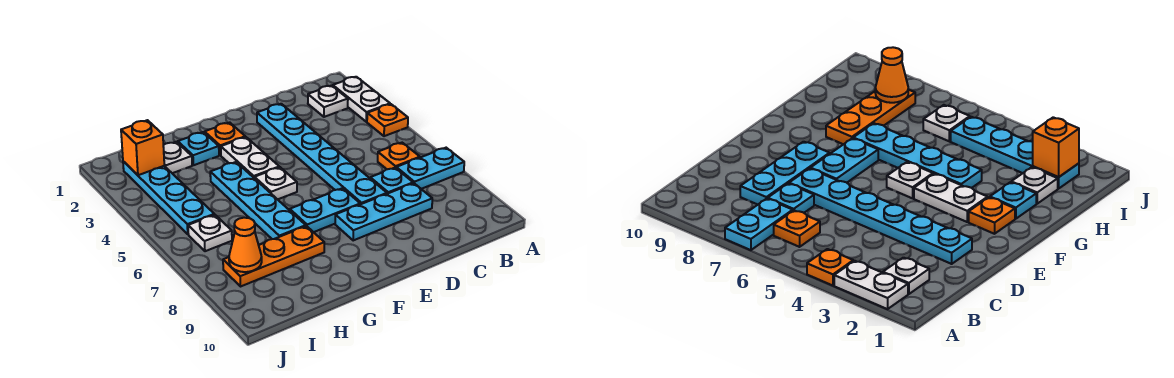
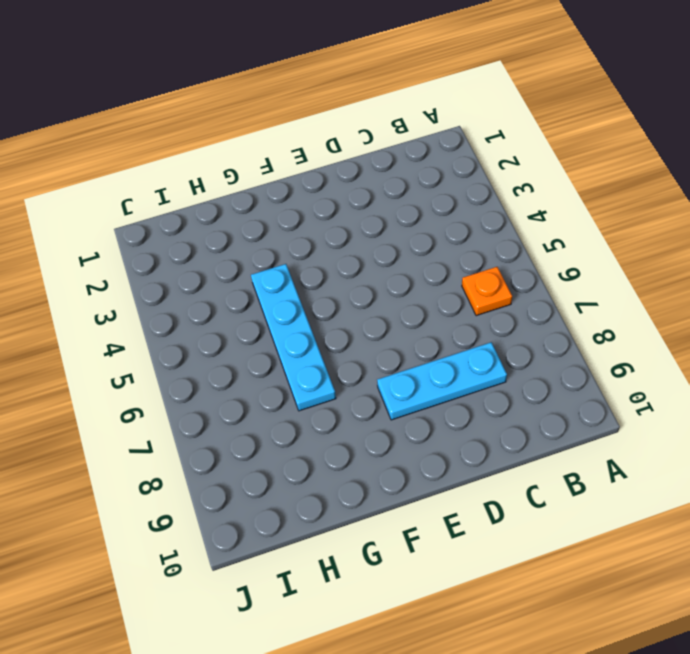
none -> white plate A2:A3 level 1
none -> orange plate A4 level 1
none -> cyan plate A7:B7 level 1

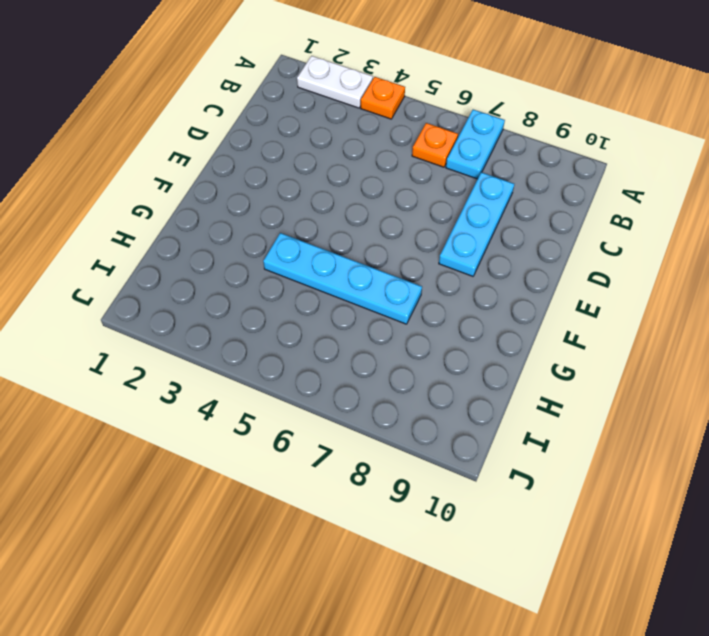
none -> white plate B2 level 1
none -> cyan plate C7 level 1
none -> cyan plate D2:D7 level 1

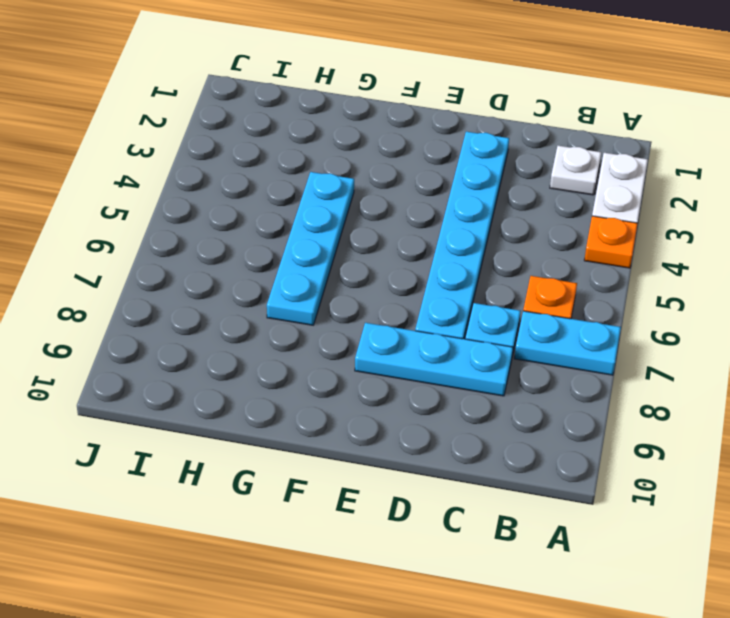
none -> cyan plate E7:F7 level 1
none -> orange plate F2 level 1
none -> white plate F3:F4 level 1

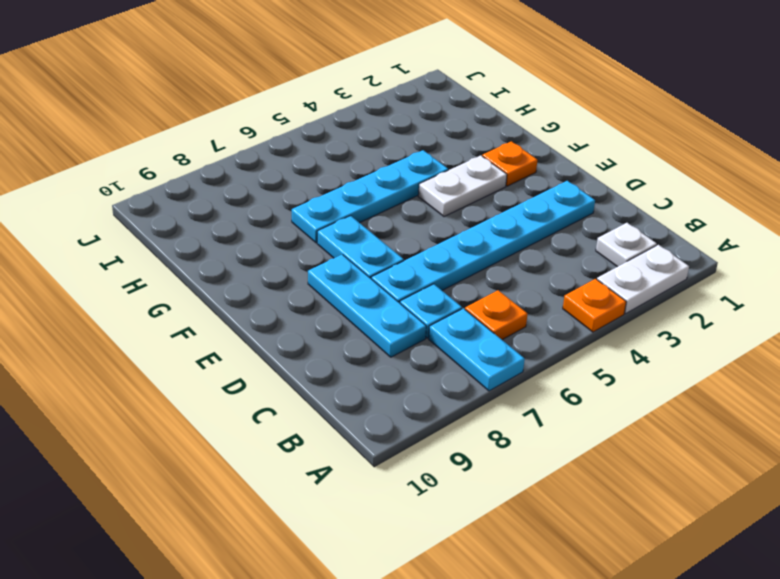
none -> white plate F5 level 1
none -> cyan plate G2 level 1
none -> orange plate G8:I8 level 1

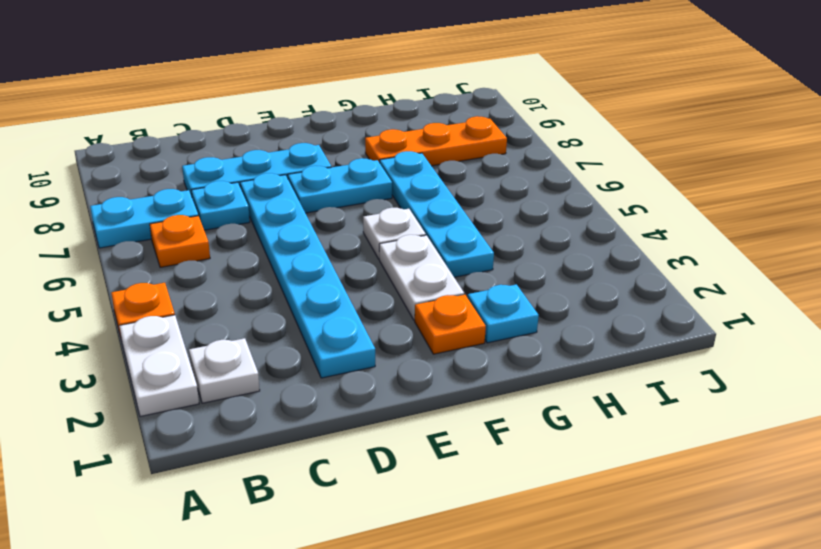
none -> white plate H2 level 1
none -> cyan plate I2:I5 level 1
none -> white plate I6 level 1

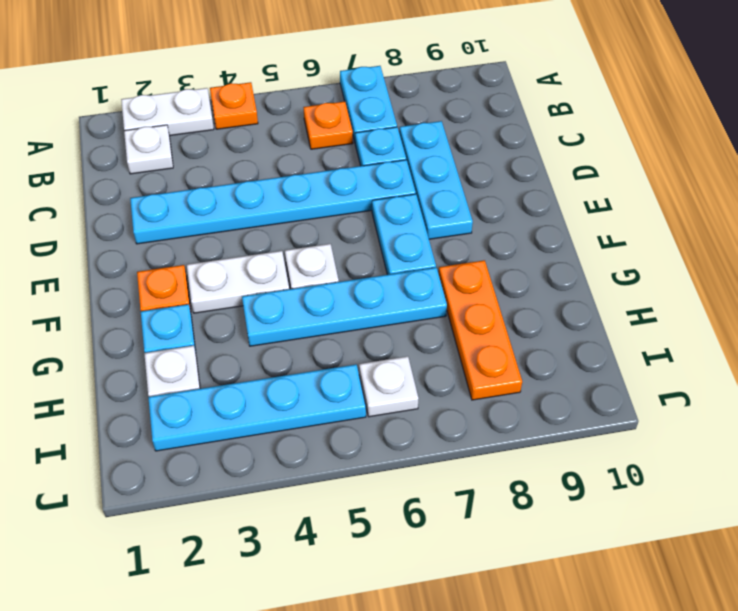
none -> orange brick I2 level 2
none -> orange cone I8 level 2

